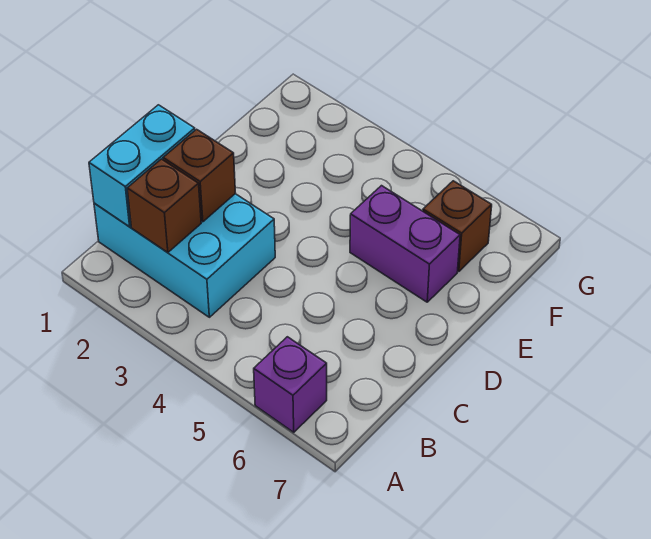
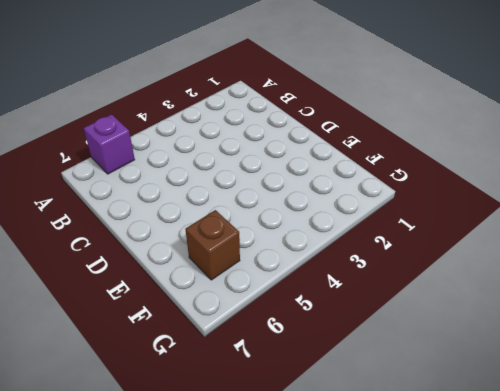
none -> cyan brick B1:C3 level 1
none -> purple brick E5:E6 level 1

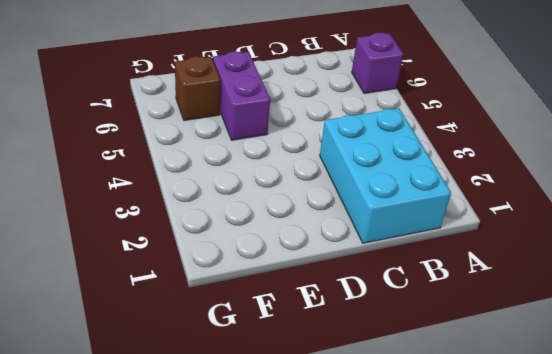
none -> cyan brick B1:C1 level 2
none -> brown brick B2 level 2

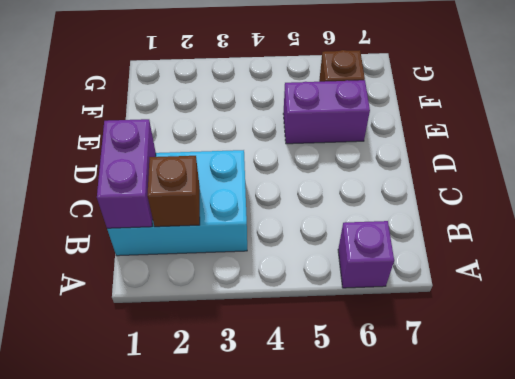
purple brick B1:C1 level 2 -> cyan brick B1:C1 level 2
none -> brown brick C2 level 2

